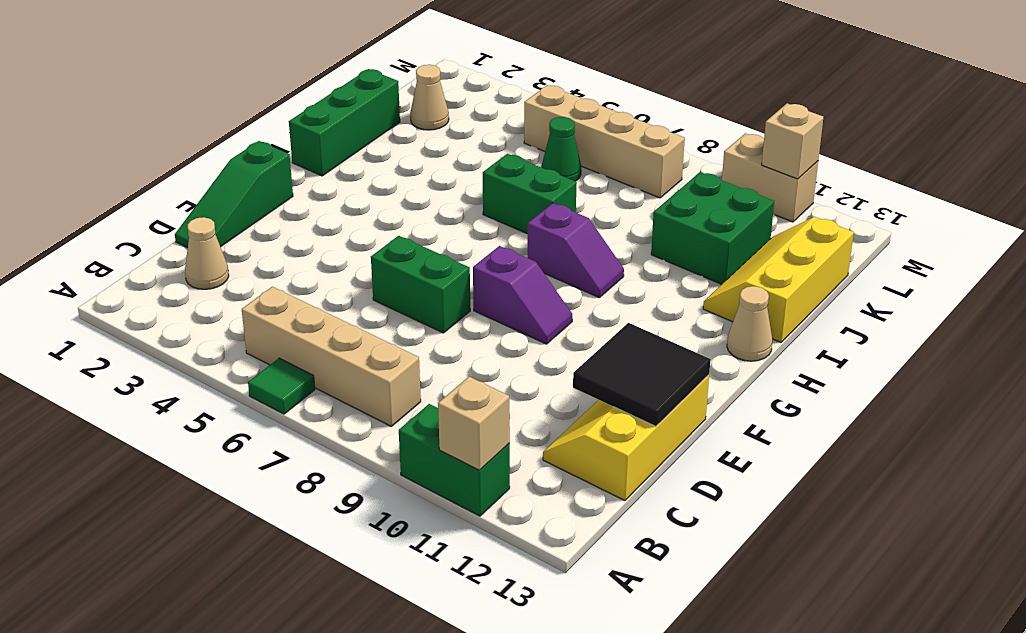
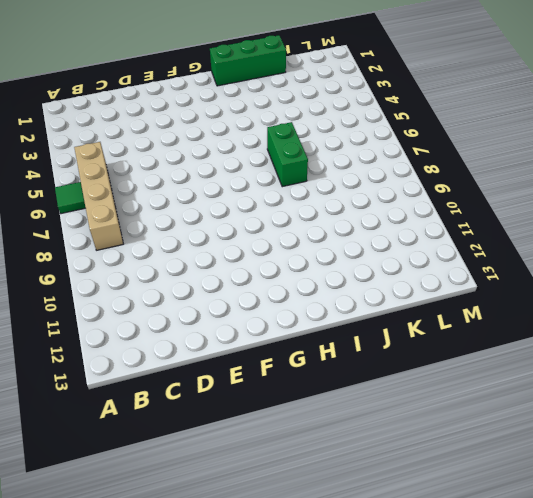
none -> green brick A10:A11 level 1
none -> tan cone C2 level 1
none -> yellow slope C12:E13 level 1 top 13

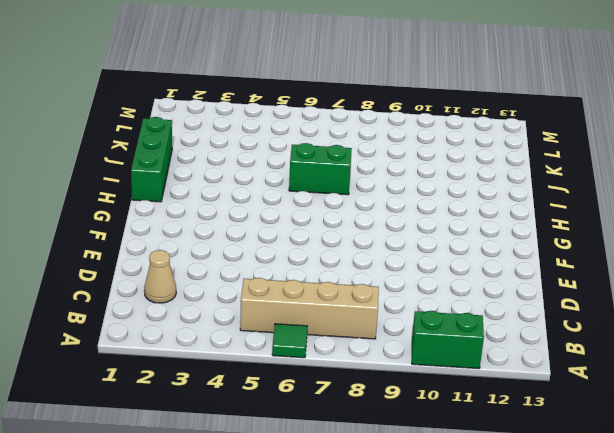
none -> yellow slope C12:E13 level 1 top 13
none -> green slope D1:F1 level 1 top F
none -> green brick E6:E7 level 1

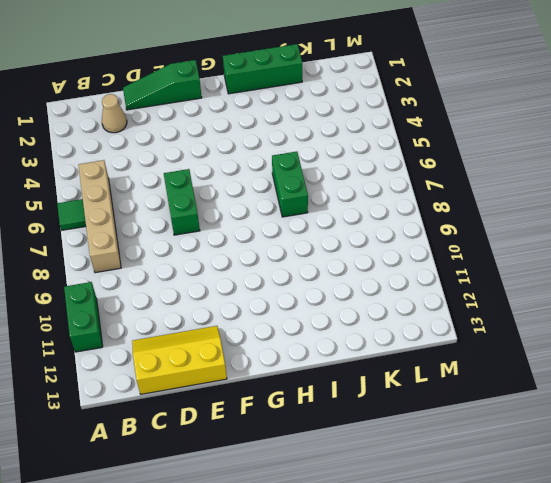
none -> purple slope F8:F9 level 1 top 8
none -> purple slope H8:H9 level 1 top 8
none -> tan cone H13 level 1

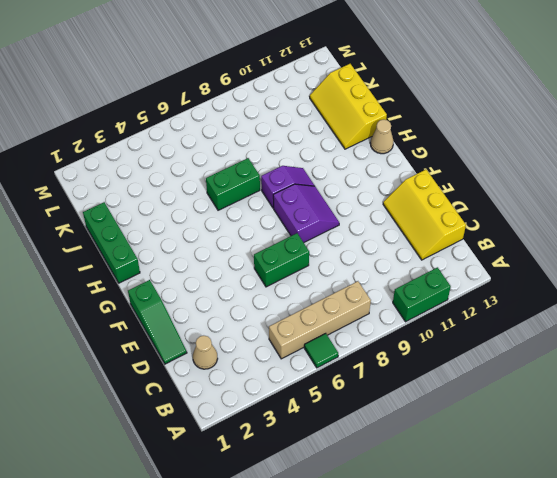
purple slope F8:G9 level 1 top 8 -> purple slope F8:F9 level 1 top 8
none -> green brick J10:K11 level 1
none -> tan cone K2 level 1
none -> green cone K6 level 1

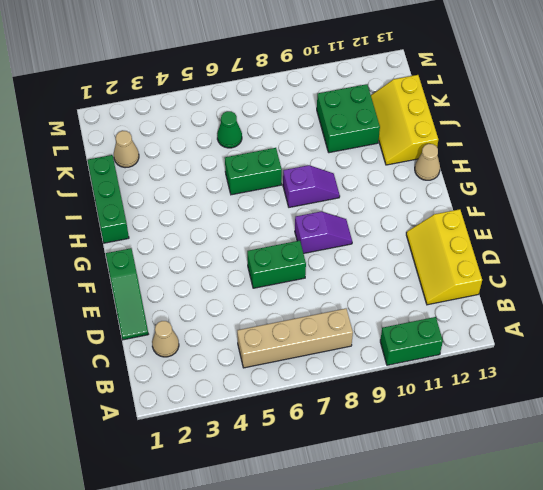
none -> green tile A6 level 1
none -> tan brick L5:L8 level 1
none -> tan brick M10:M11 level 1

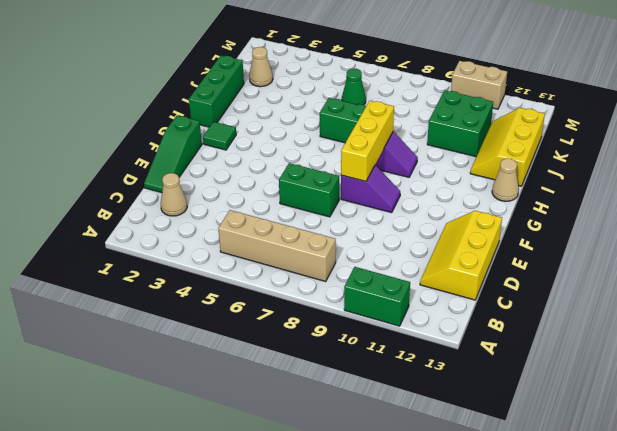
yellow brick F8:H8 level 2 -> none
green tile G2 level 1 -> green tile A6 level 1
none -> tan brick L5:L8 level 1
none -> tan brick A11 level 2
none -> black tile D12:E13 level 2

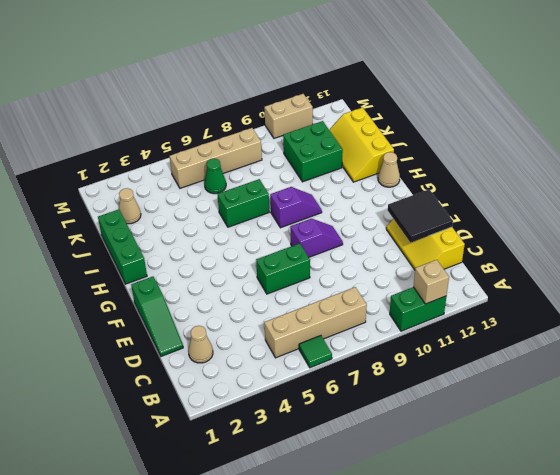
none -> tan brick M11 level 2

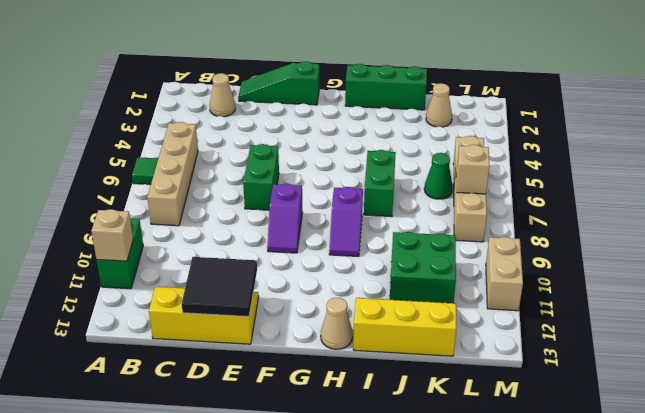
tan brick L7 level 2 -> tan brick M11 level 2

